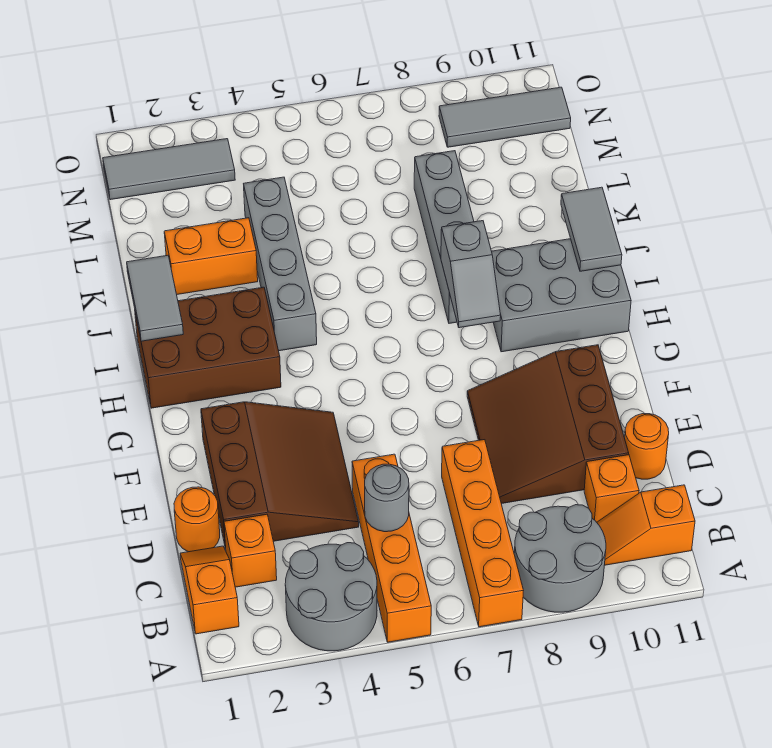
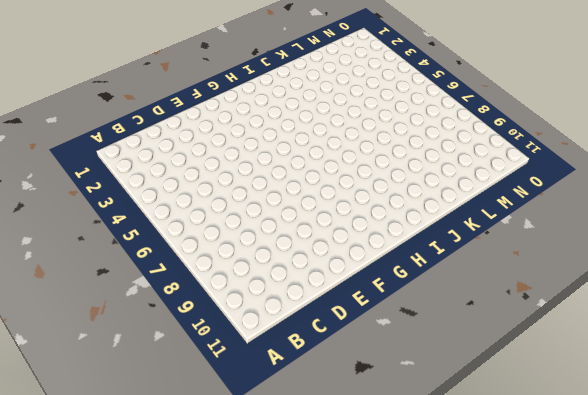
none -> grey round brick A3:B4 level 1
none -> orange brick A5:D5 level 1
none -> orange brick A7:D7 level 1

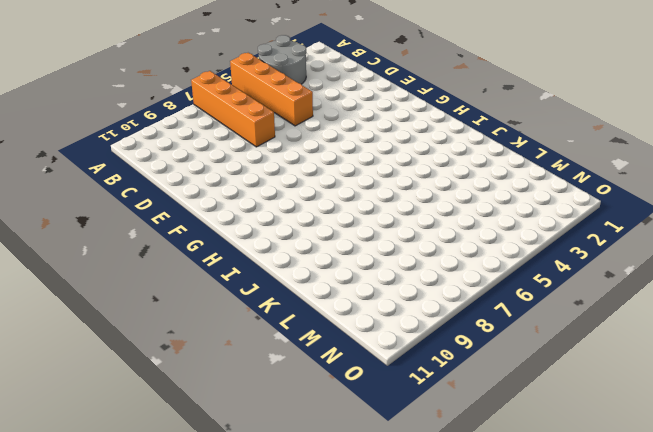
none -> grey round brick A8:B9 level 1
none -> orange slope B1:C1 level 1 top B
none -> orange slope B10:B11 level 1 top 11

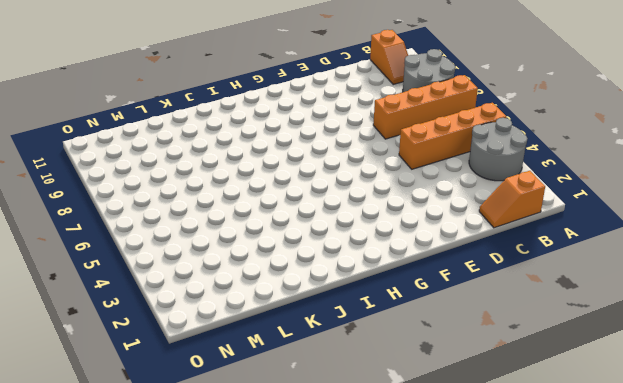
none -> orange brick C2 level 1
none -> orange brick C10 level 1
none -> orange round brick D1 level 1

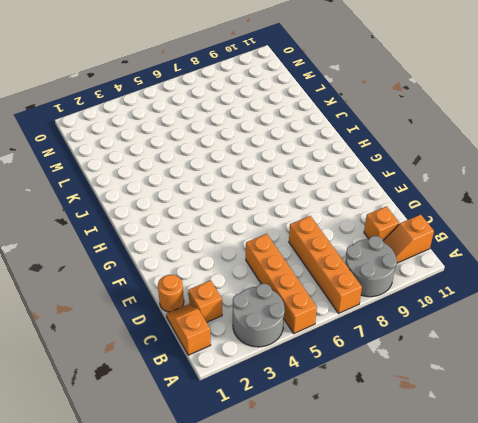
none -> brown slope D2:F4 level 1 top 2
none -> brown slope D8:F10 level 1 top 10
none -> orange round brick D11 level 1

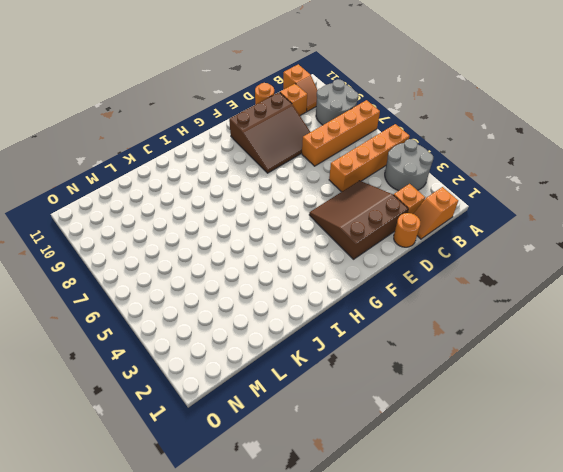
none -> brown brick H1:I3 level 1
none -> grey brick H9:I11 level 1
none -> grey brick I4:L4 level 1

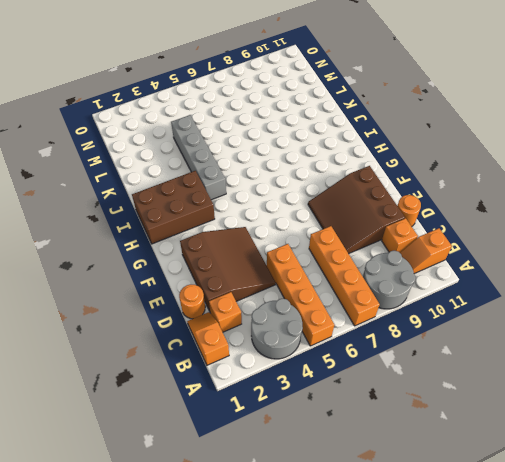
none -> grey brick H9:I11 level 1
none -> grey brick I8:L8 level 1
none -> orange brick K2:K3 level 1

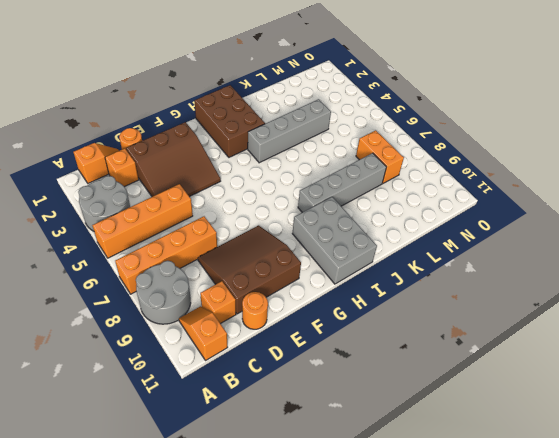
orange brick M7:M8 level 1 -> orange brick K2:K3 level 1
none -> grey tile N1:N3 level 1
none -> grey tile N9:N11 level 1
none -> grey round brick C5 level 2

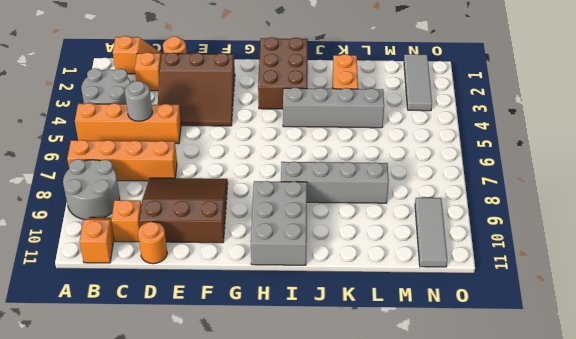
none -> grey slope H8:I8 level 2 top I
none -> grey tile I1:J1 level 2
none -> grey tile I11:J11 level 2

